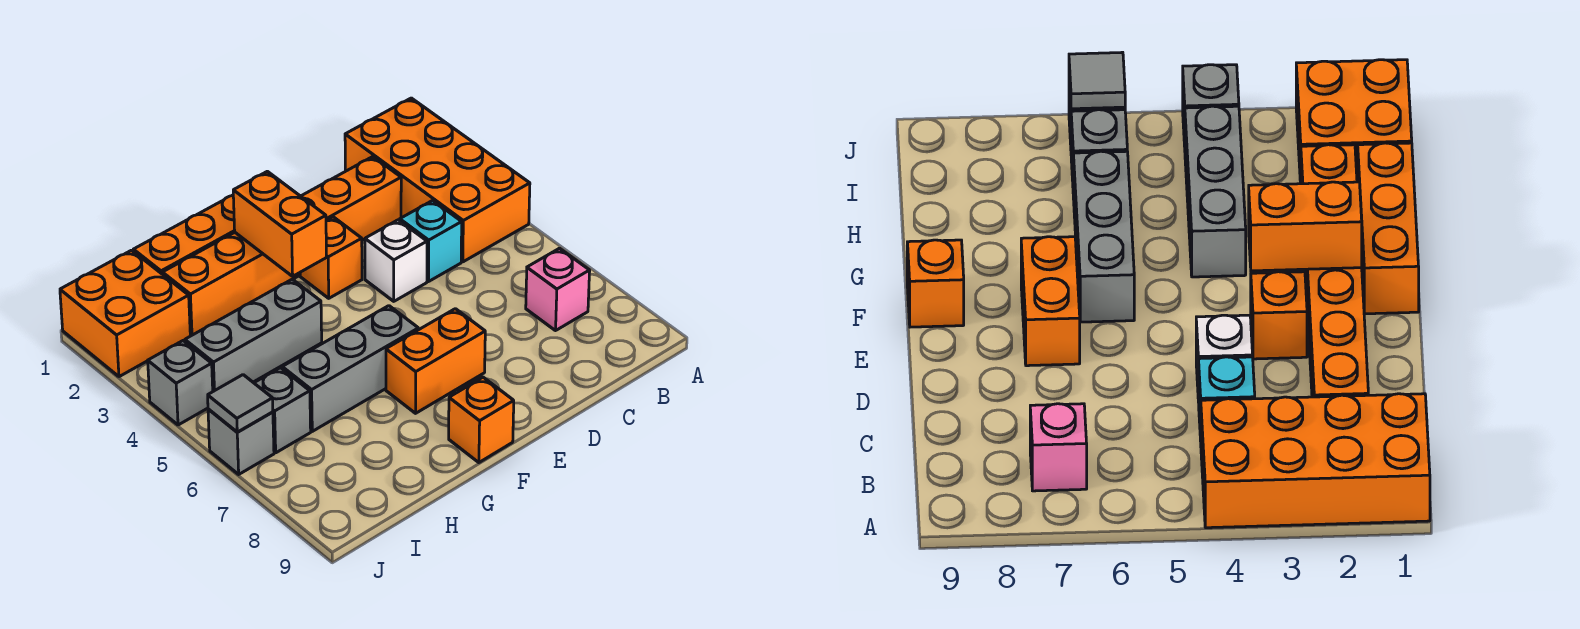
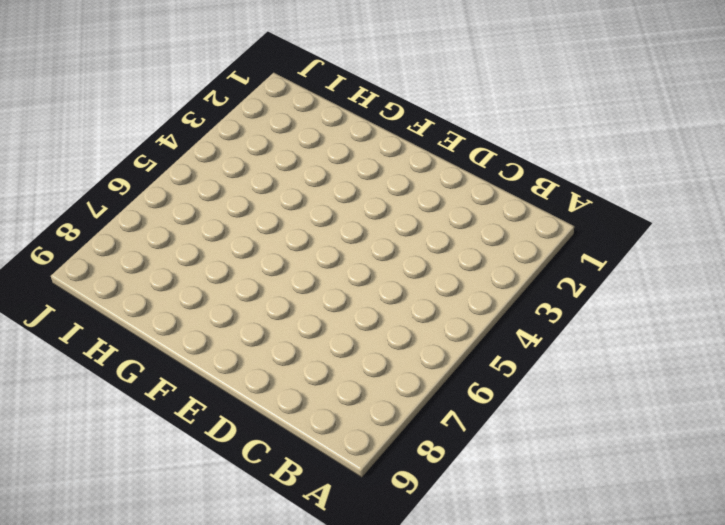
none -> orange brick A1:B4 level 1
none -> pink brick B7 level 1
none -> orange brick C2:H2 level 1

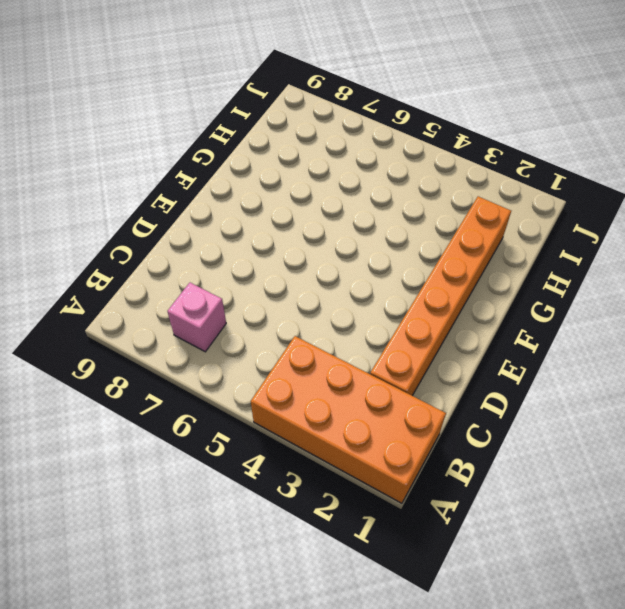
none -> cyan brick C4 level 1
none -> white brick D4 level 1
none -> orange brick E3 level 1

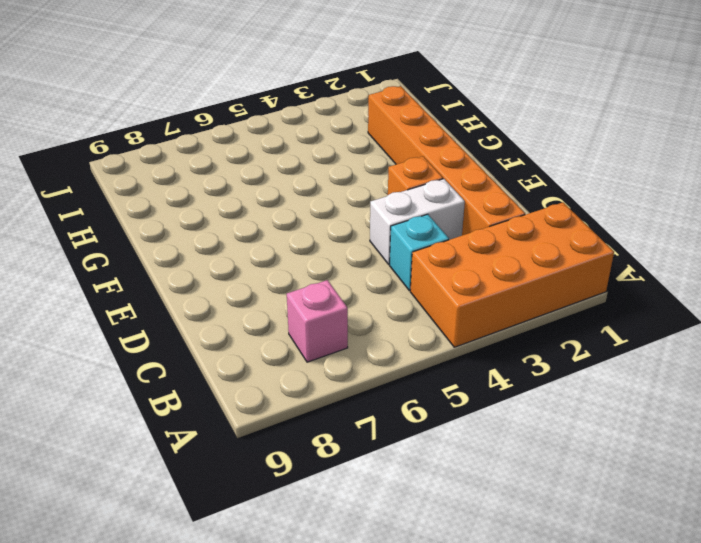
white brick D3:D4 level 1 -> white brick D4 level 1
none -> orange brick E7:F7 level 1
none -> orange brick F1:H1 level 1
none -> grey brick F6:H6 level 1

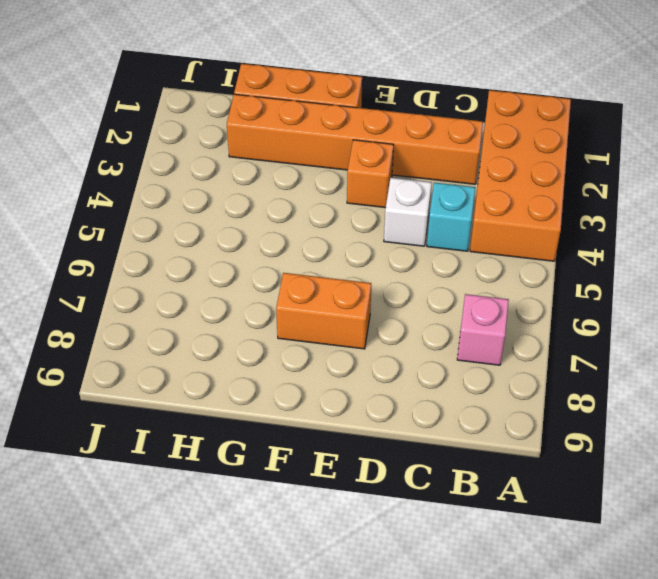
none -> grey brick F6:H6 level 1
none -> orange brick F9 level 1
none -> grey brick G4:I4 level 1

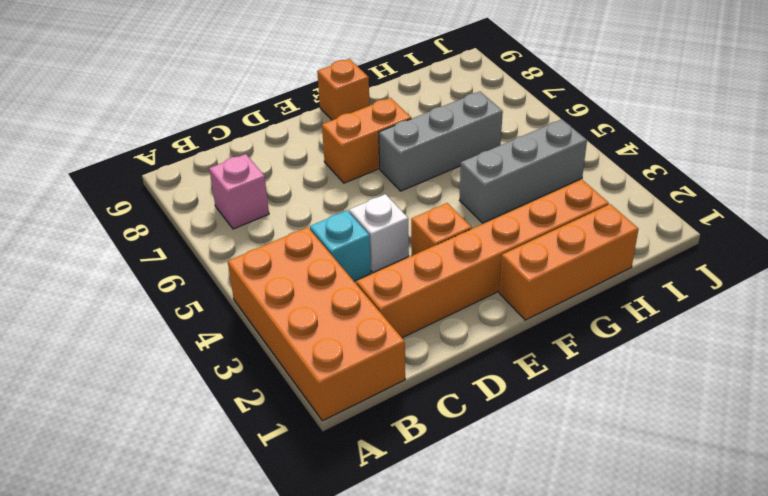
none -> orange brick I1:J2 level 1
none -> grey brick I6 level 1
none -> grey brick J4 level 1

